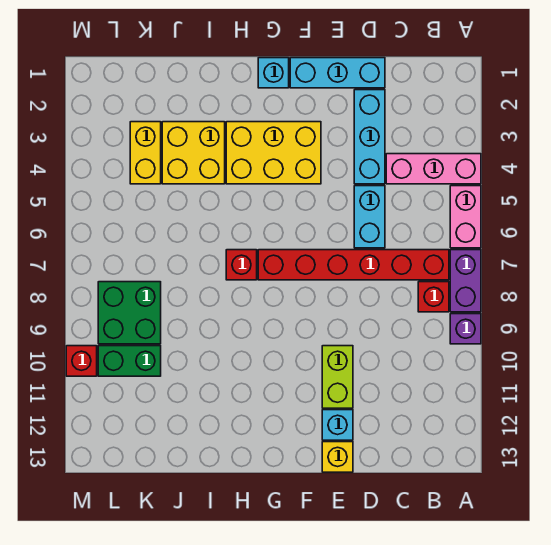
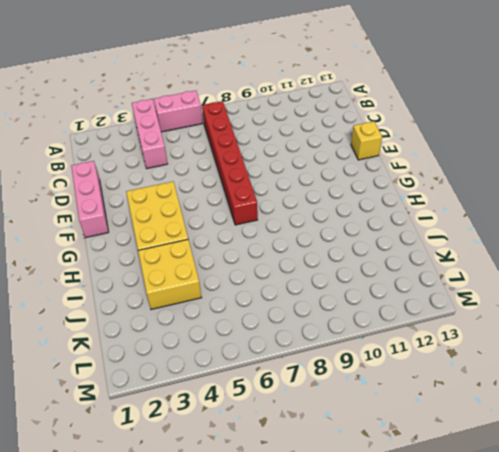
pink brick D1:F1 level 1 -> cyan brick D1:F1 level 1
none -> purple brick A7:A8 level 1
none -> purple brick A9 level 1
none -> red brick B8 level 1

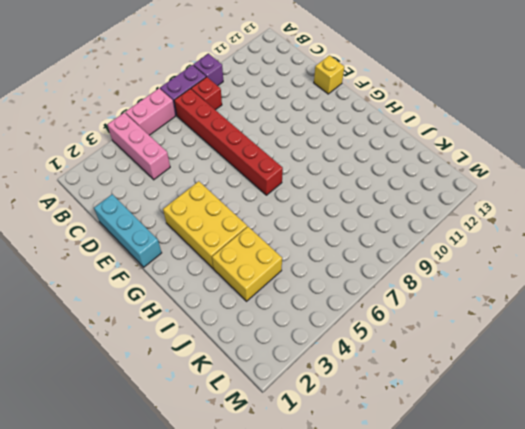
none -> cyan brick D2:D4 level 1
none -> cyan brick D5:D6 level 1
none -> lime brick E10:E11 level 1

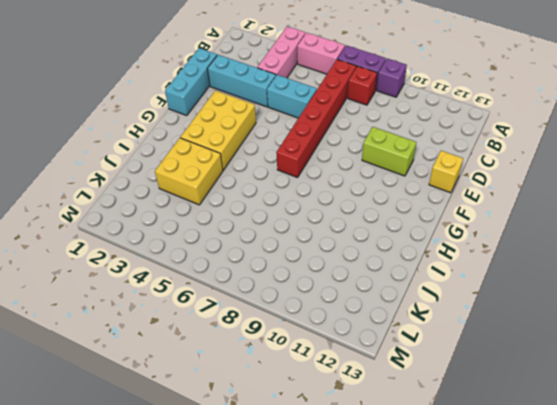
none -> cyan brick E12 level 1
none -> cyan brick G1 level 1
none -> red brick H7 level 1

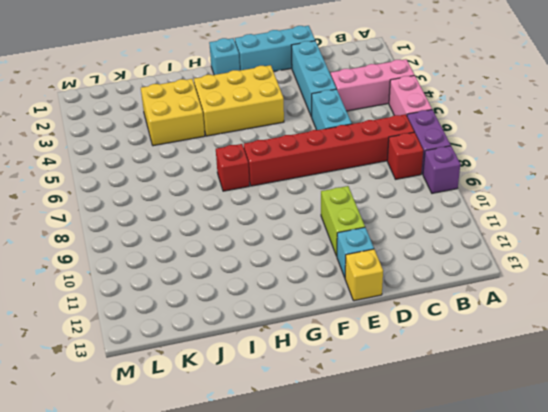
none -> yellow brick K3:K4 level 1
none -> green brick K8:L9 level 1
none -> green brick K10:L10 level 1

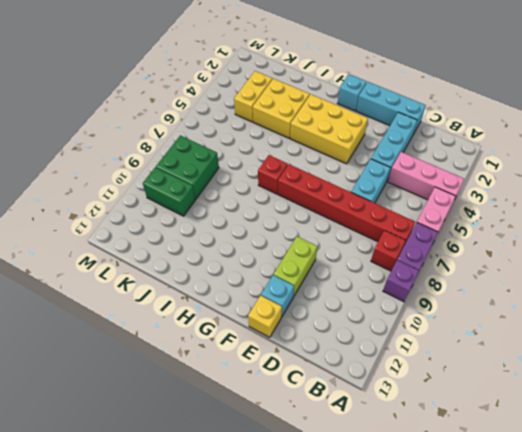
none -> red brick M10 level 1

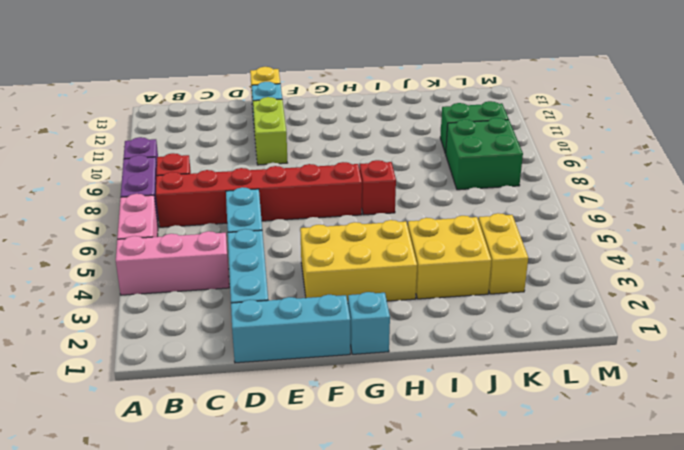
none -> red brick M10 level 1

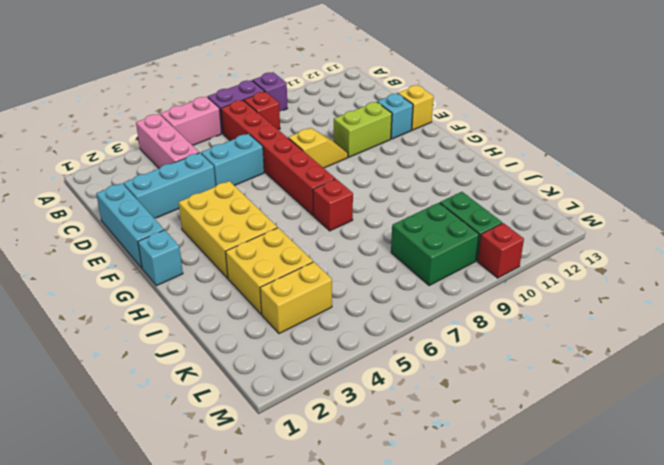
yellow slope E8:E9 level 1 top 8 -> none

